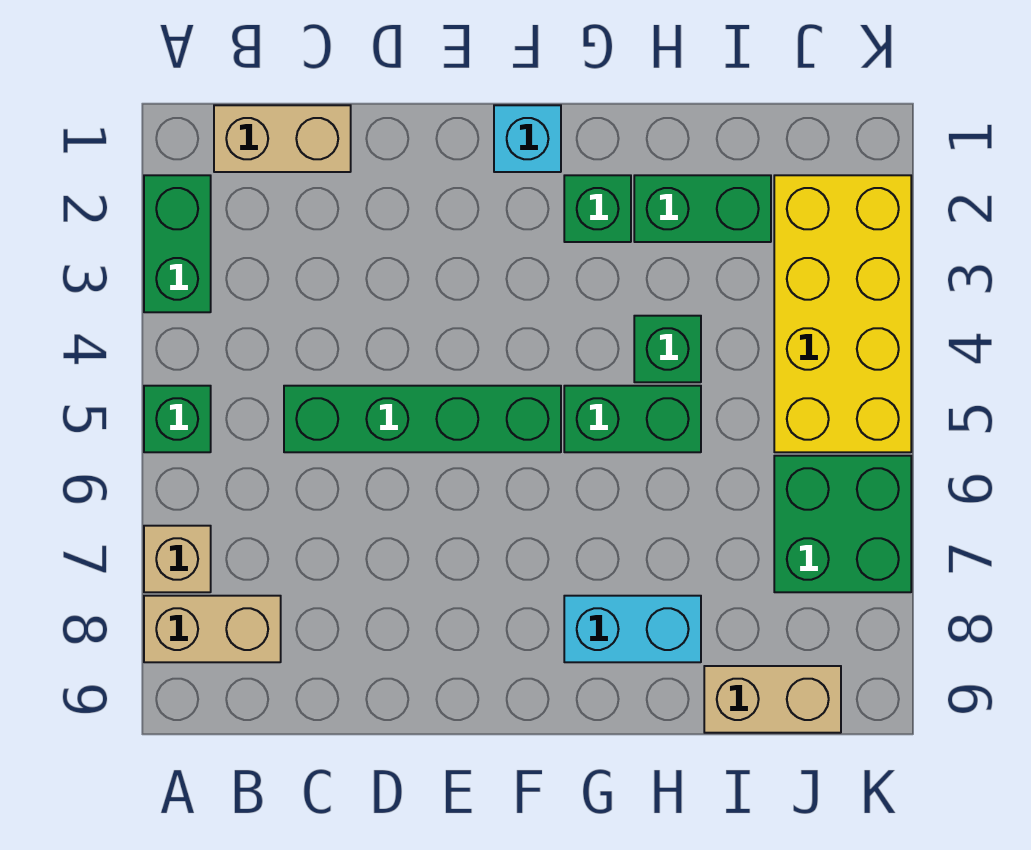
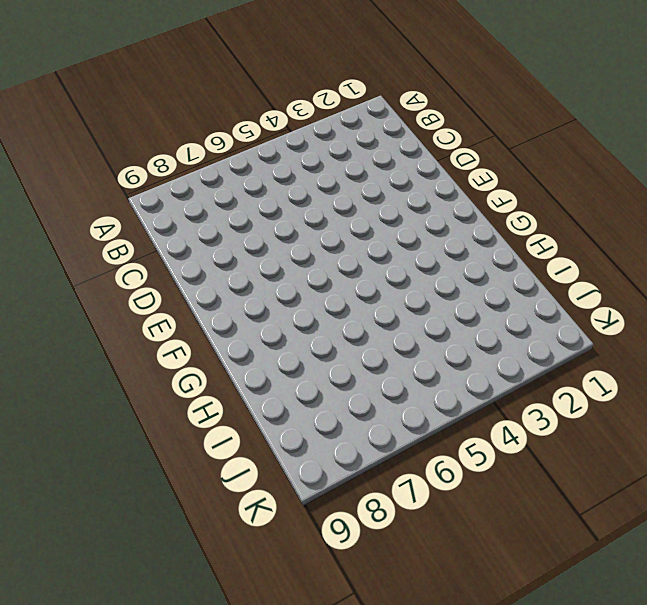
none -> green brick A2:A3 level 1
none -> green brick A5 level 1
none -> tan brick A7 level 1

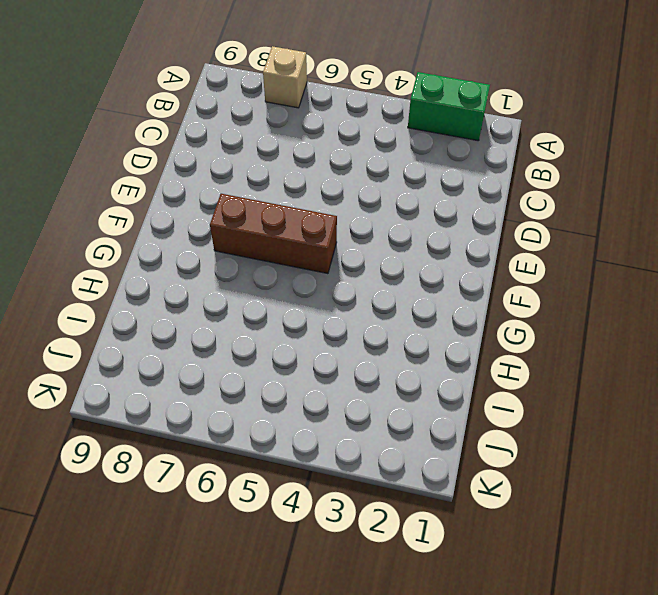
brown brick F5:F7 level 1 -> green brick C5:F5 level 1
none -> green brick A5 level 1
none -> tan brick A8:B8 level 1
none -> tan brick B1:C1 level 1

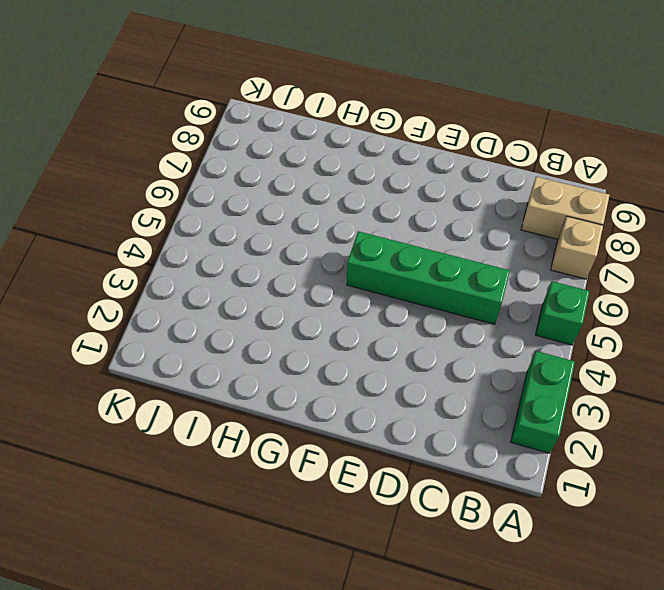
none -> tan brick B1:C1 level 1
none -> cyan brick F1 level 1
none -> green brick G2 level 1

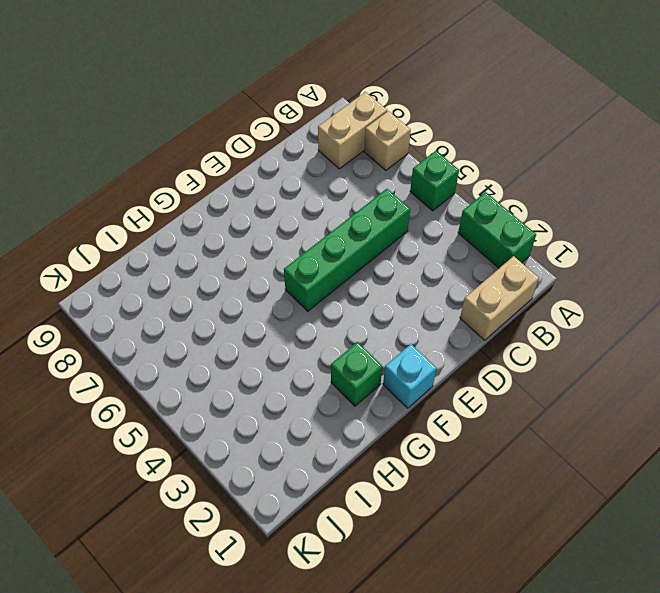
none -> green brick G5:H5 level 1
none -> cyan brick G8:H8 level 1
none -> green brick H2:I2 level 1

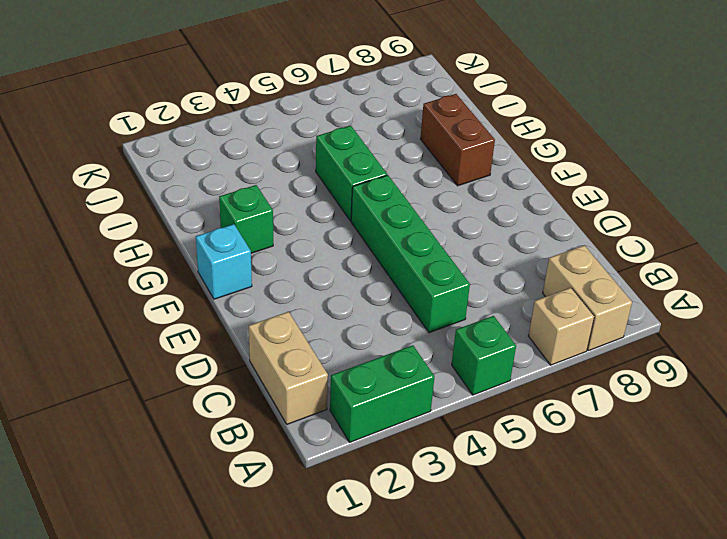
brown brick G8:H8 level 1 -> cyan brick G8:H8 level 1
none -> green brick H2:I2 level 1
none -> green brick H4 level 1
none -> tan brick I9:J9 level 1

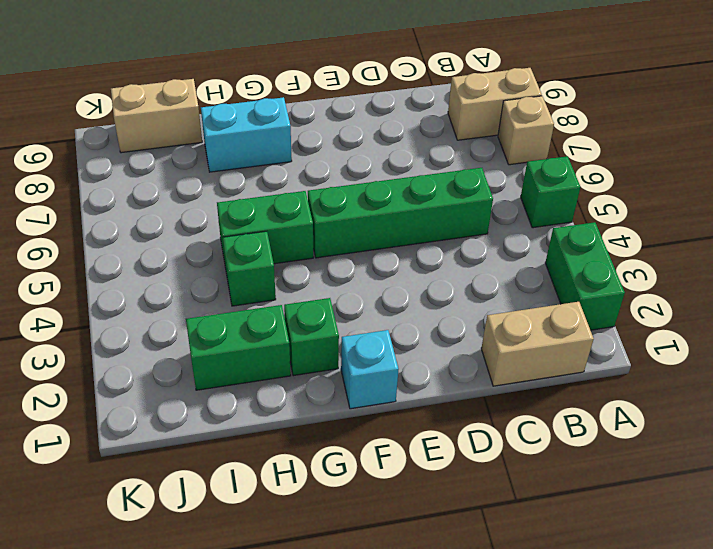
none -> yellow brick J2:K5 level 1
none -> green brick J6:K7 level 1

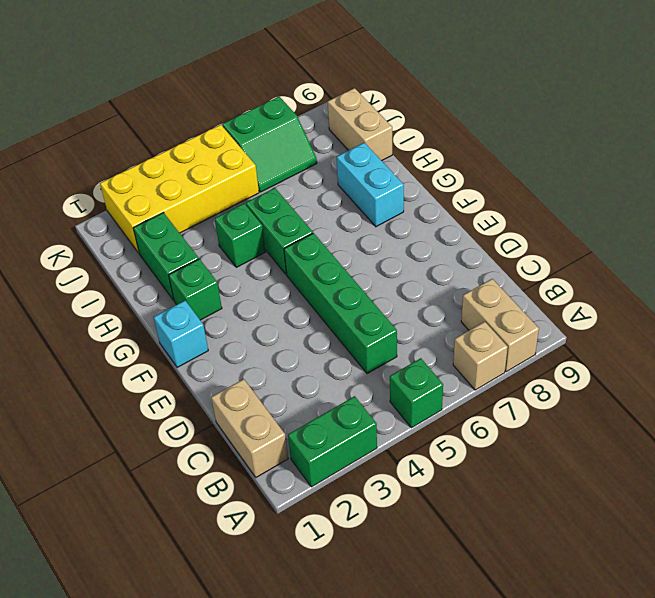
green slope J6:K7 level 1 top K -> green brick J6:K7 level 1

